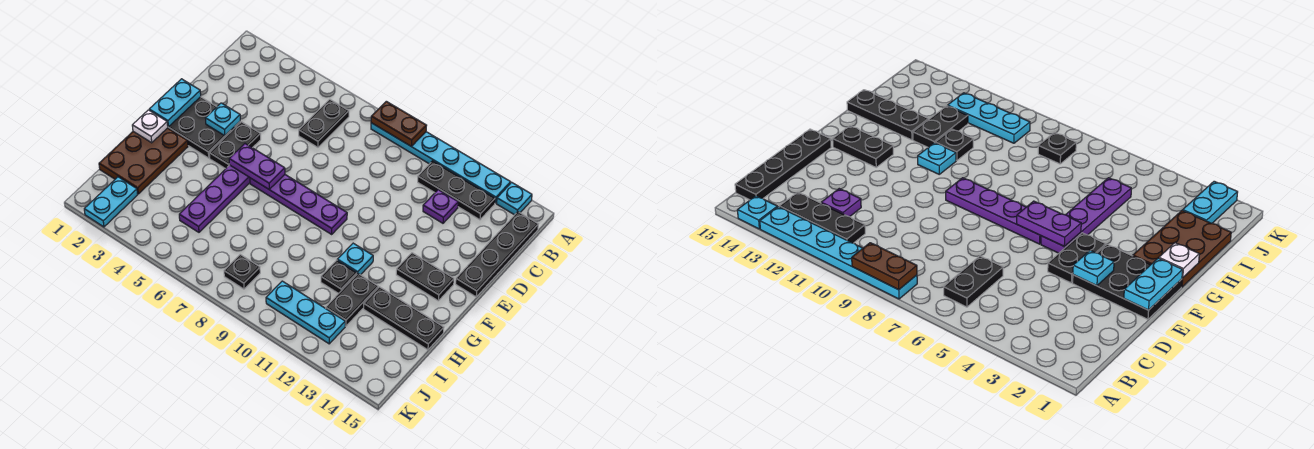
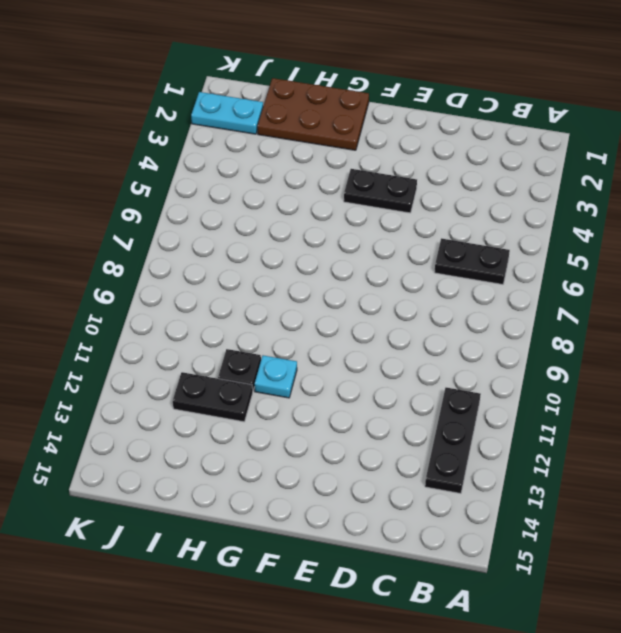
none -> cyan plate A8:A13 level 1
none -> cyan plate A14 level 1
none -> black plate B15:E15 level 1

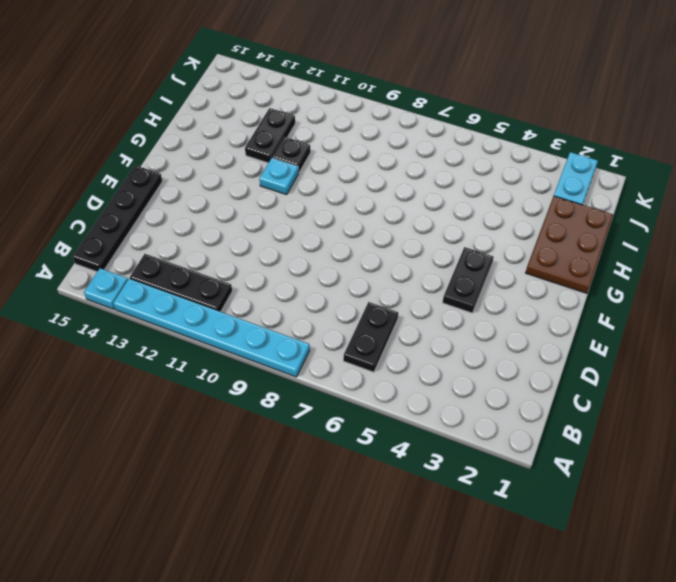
none -> purple plate C12 level 1
none -> black plate E1:F3 level 1
none -> purple plate F5:I5 level 1

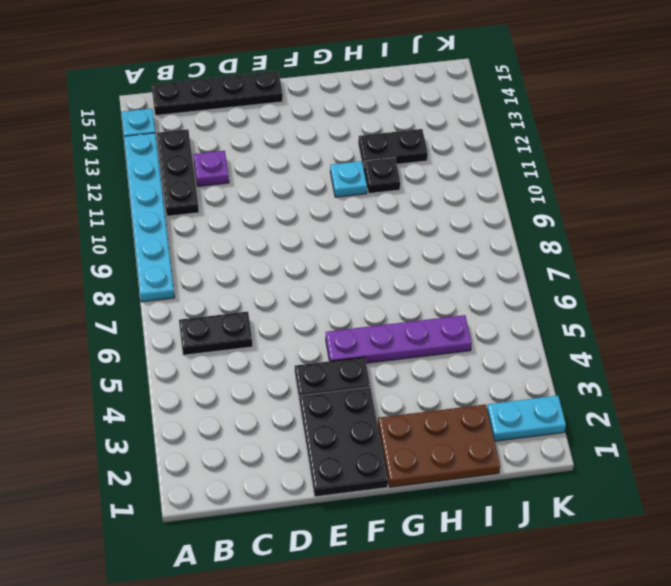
none -> purple plate F6:F9 level 1
none -> black plate F13:F14 level 1
none -> black plate H13:H15 level 1

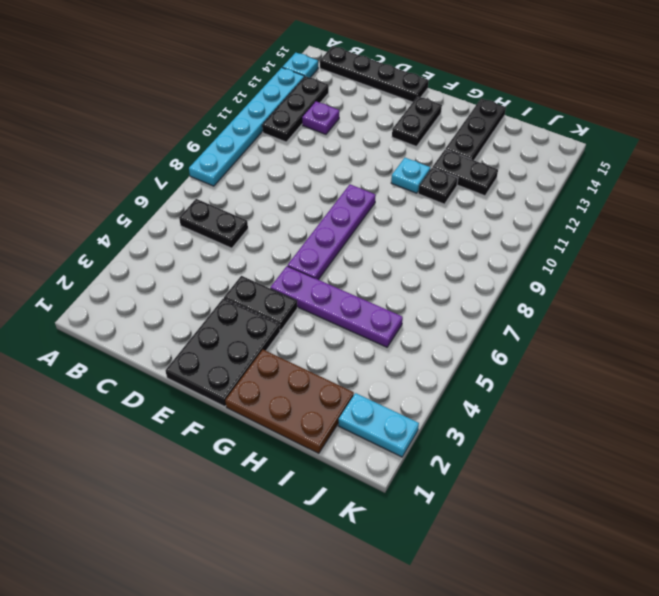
none -> black plate J8 level 1
none -> cyan plate J10:J12 level 1
none -> brown plate A8:A9 level 2

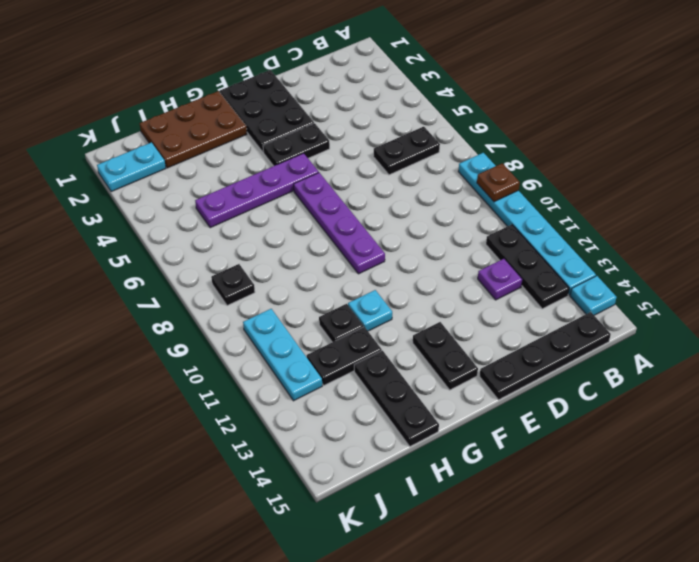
brown plate A9 level 2 -> brown plate A8:A9 level 2
none -> cyan plate E1:F1 level 2
none -> cyan plate E3 level 2
none -> purple plate F5:F6 level 2

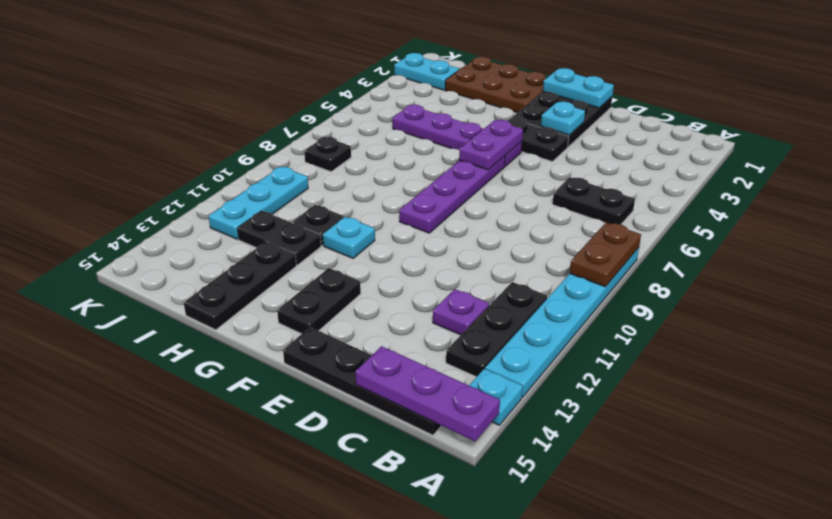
purple plate A15:C15 level 2 -> none
none -> white plate G1 level 2

